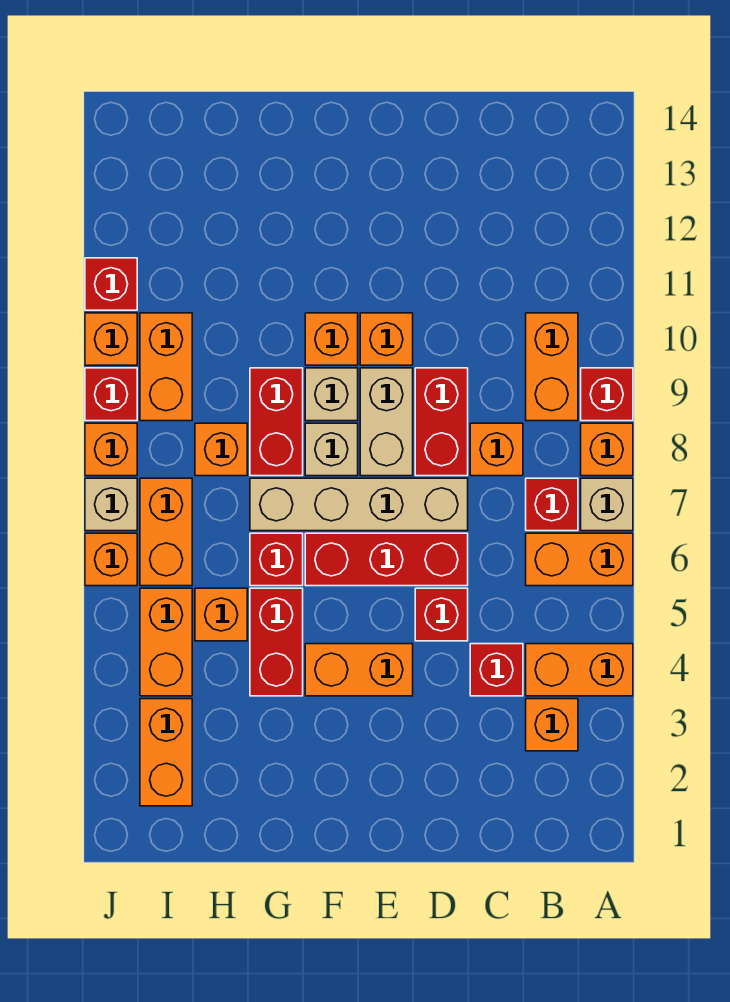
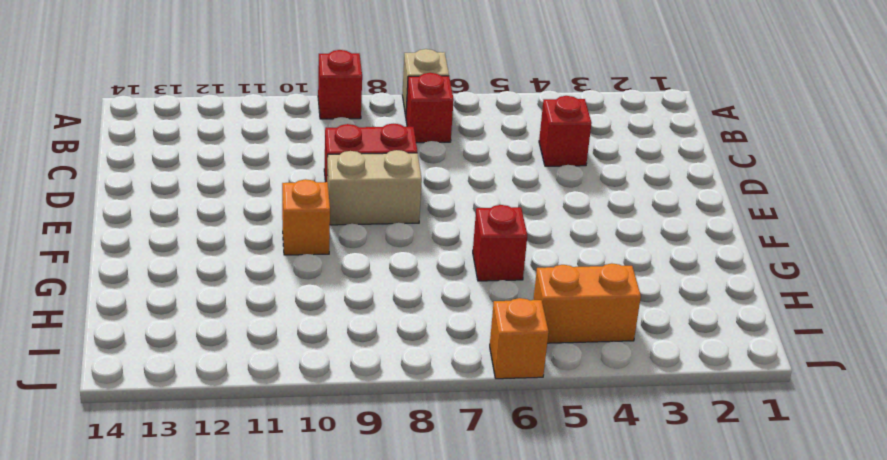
none -> orange brick A4:B4 level 1
none -> orange brick A6:B6 level 1
none -> orange brick A8 level 1
none -> orange brick B3 level 1

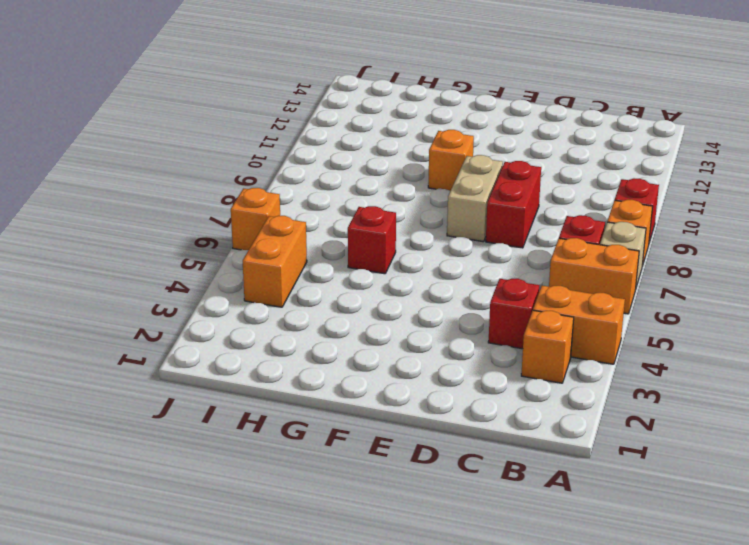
none -> orange brick B9:B10 level 1
none -> orange brick C8 level 1
none -> red brick D5 level 1
none -> red brick D6:F6 level 1

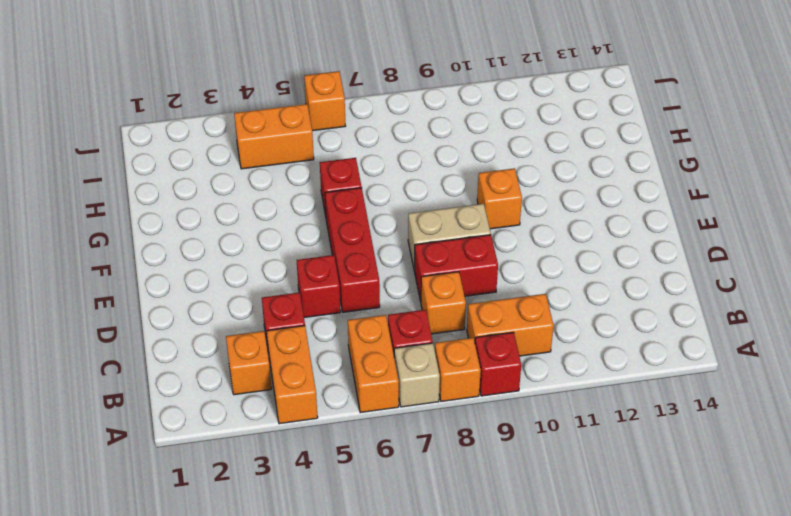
none -> tan brick D7:G7 level 1
none -> orange brick E4:F4 level 1
none -> orange brick E10 level 1
none -> tan brick F8 level 1

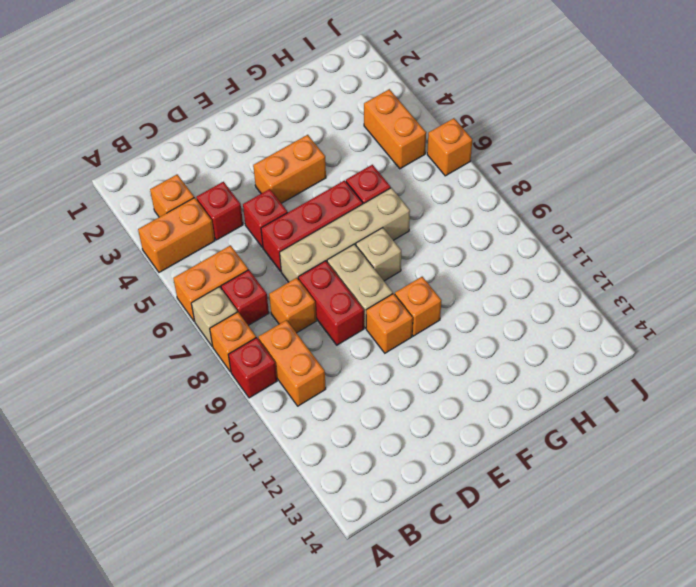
none -> tan brick F9 level 1
none -> red brick G4:G5 level 1
none -> red brick G8:G9 level 1
none -> orange brick H5 level 1

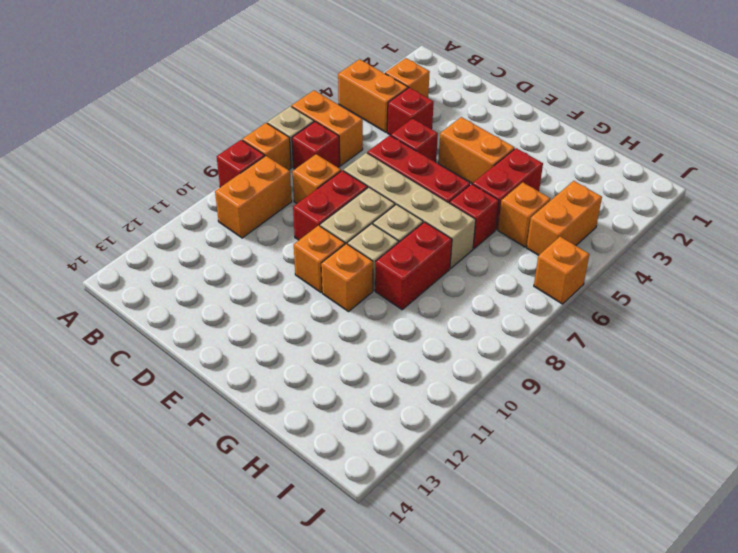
none -> orange brick H8 level 1
none -> orange brick I2:I3 level 1
none -> orange brick I6:I7 level 1
none -> orange brick I9:I10 level 1

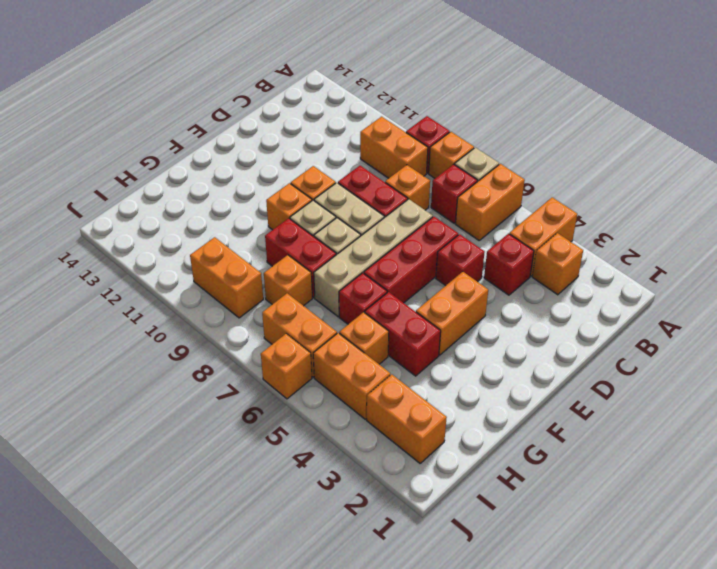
none -> tan brick J7 level 1
none -> orange brick J8 level 1
none -> red brick J9 level 1
none -> orange brick J10 level 1

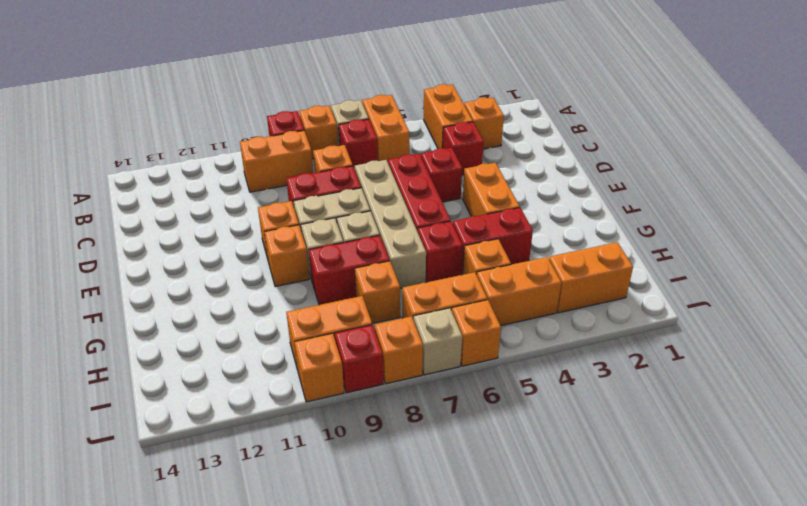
none -> red brick J11 level 1

